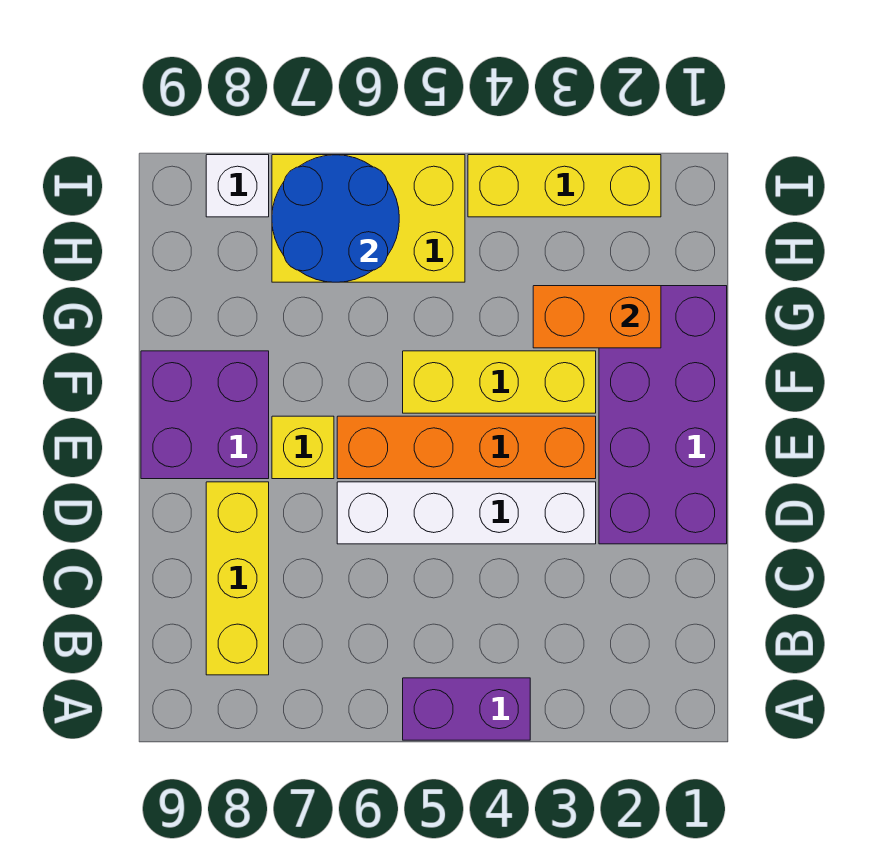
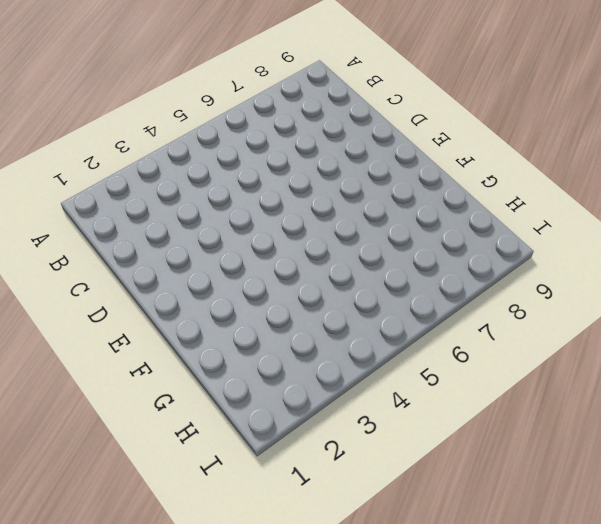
none -> purple brick A4:A5 level 1
none -> yellow brick B8:D8 level 1
none -> purple brick D1:G2 level 1

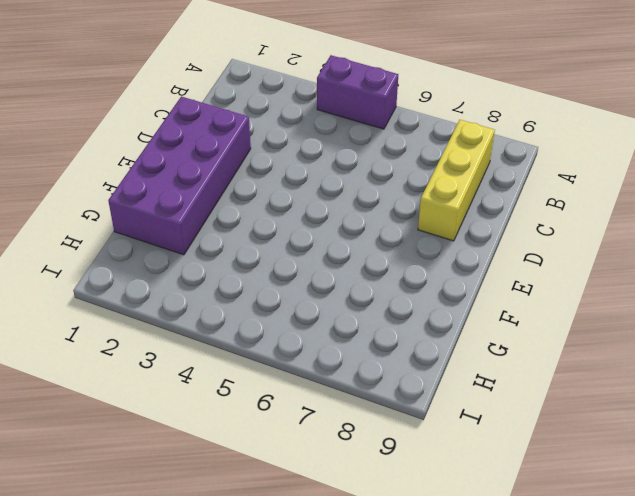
none -> white brick D3:D6 level 1
none -> orange brick E3:E6 level 1
none -> yellow brick E7 level 1

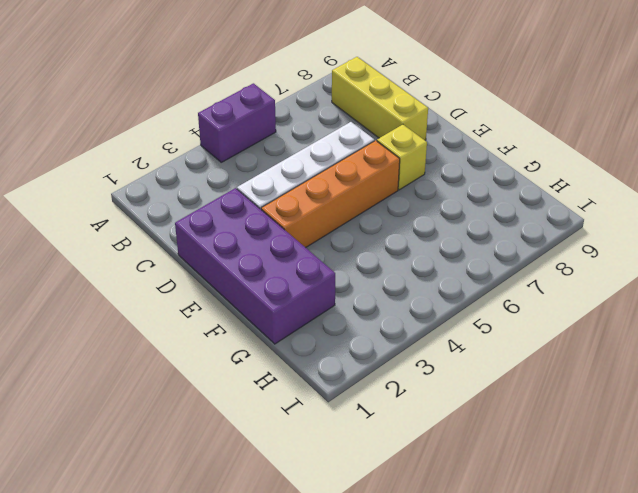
none -> purple brick E8:F9 level 1
none -> yellow brick F3:F5 level 1
none -> yellow brick H5:I7 level 1

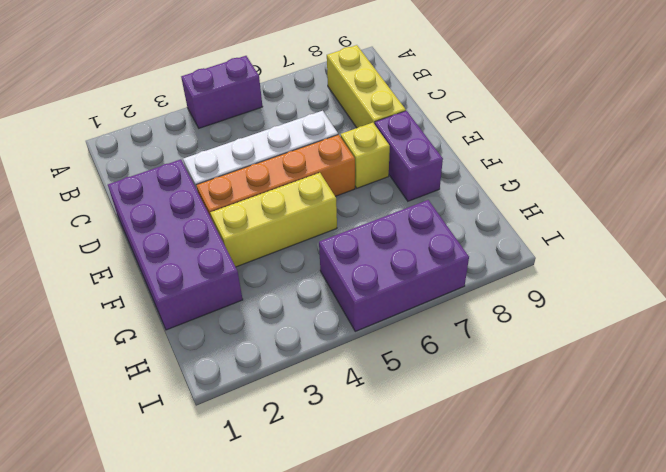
purple brick E8:F8 level 1 -> purple brick E8:F9 level 1
purple brick H5:I7 level 1 -> yellow brick H5:I7 level 1
none -> yellow brick I2:I4 level 1
none -> white brick I8 level 1
none -> orange brick G2:G3 level 2

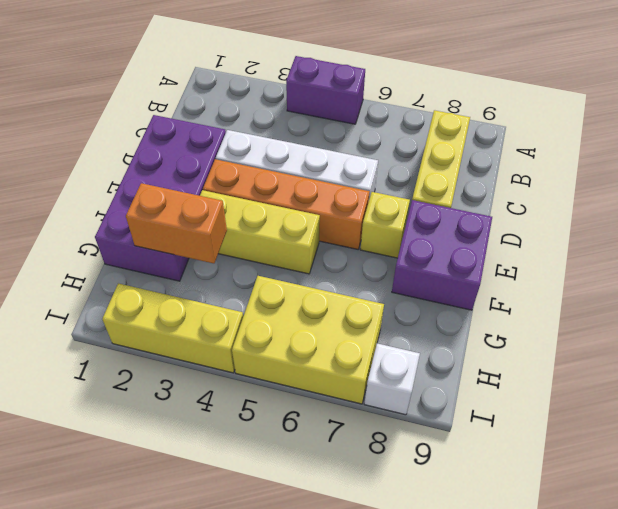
none -> blue round brick H6:I7 level 2

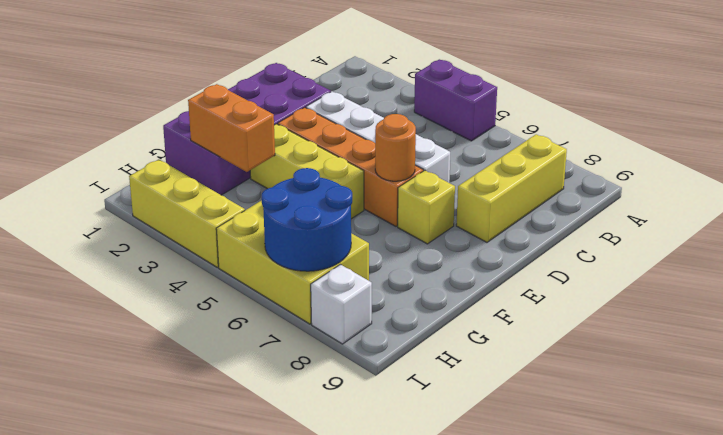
orange round brick E6 level 2 -> none
none -> purple brick E8:F9 level 1

